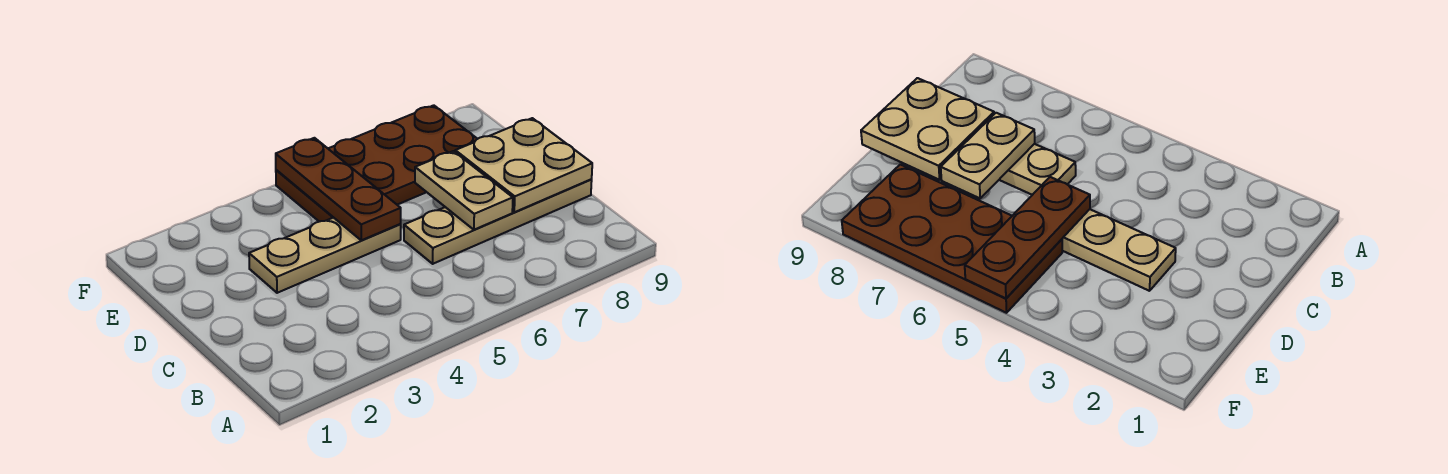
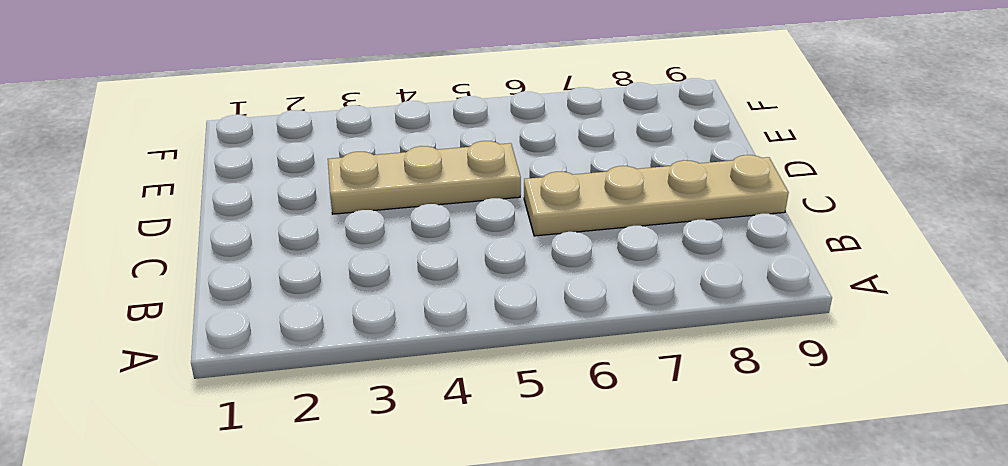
none -> brown plate E5:F8 level 1
none -> tan plate C7:D7 level 2

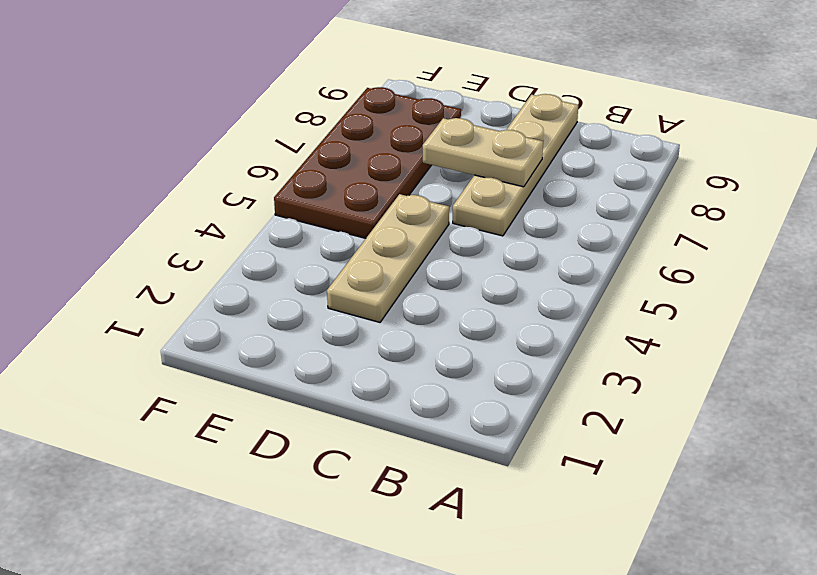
none -> tan plate C8:D9 level 2
none -> brown plate D5:F5 level 2

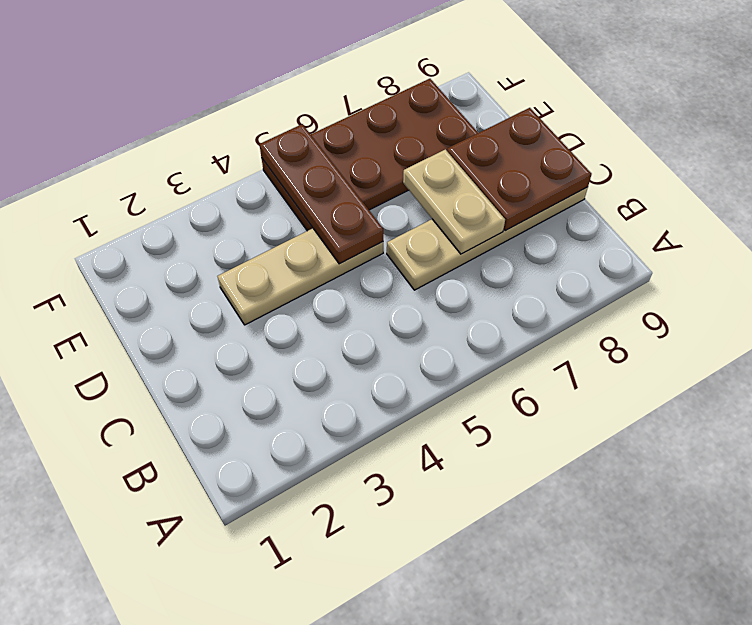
brown plate C8:D9 level 2 -> tan plate C8:D9 level 2

